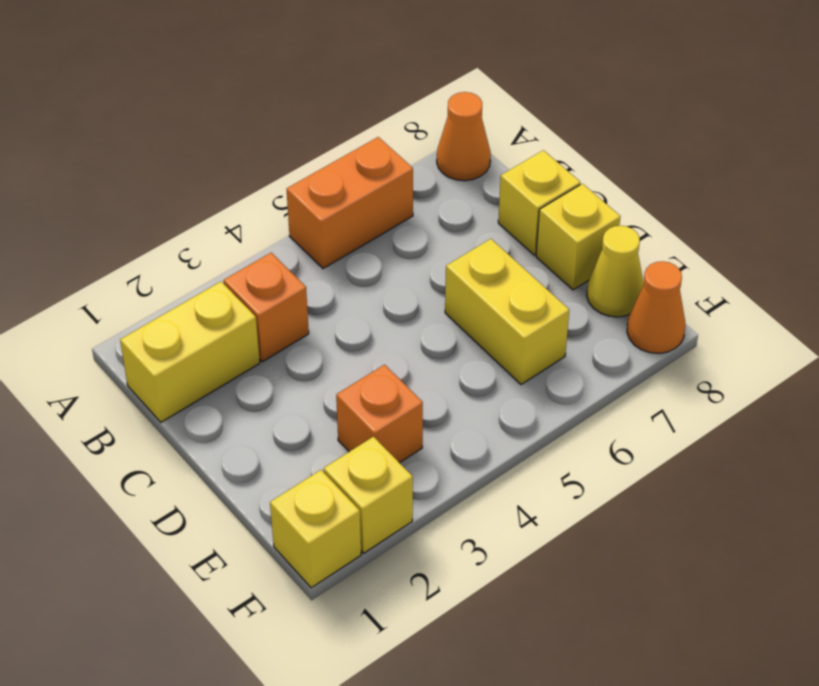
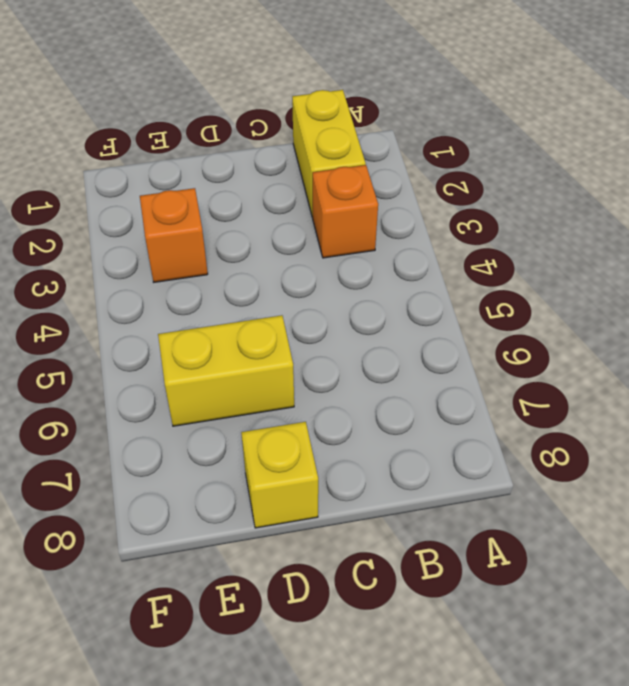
none -> orange brick A5:A6 level 1
none -> orange cone A8 level 1
none -> yellow brick C8 level 1

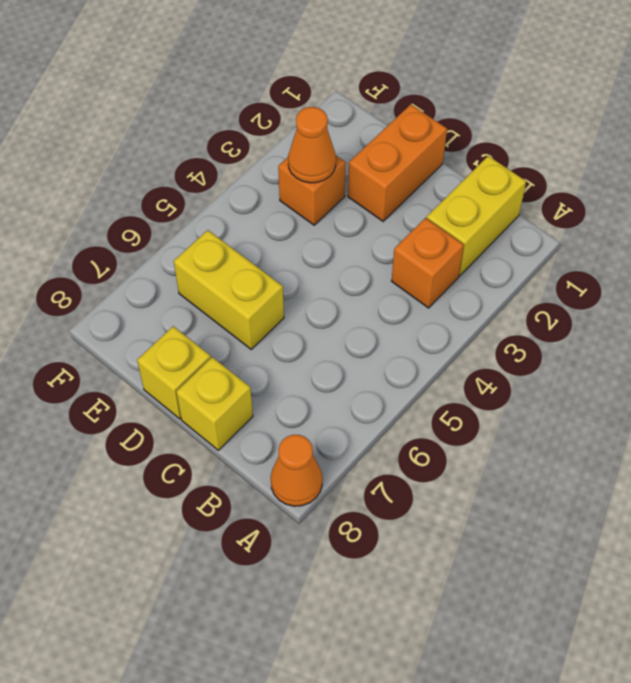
orange brick D1:D2 level 1 -> orange brick A5:A6 level 1
orange cone E3 level 2 -> orange cone F8 level 1
none -> yellow cone E8 level 1
none -> yellow brick F1 level 1
none -> yellow brick F2 level 1

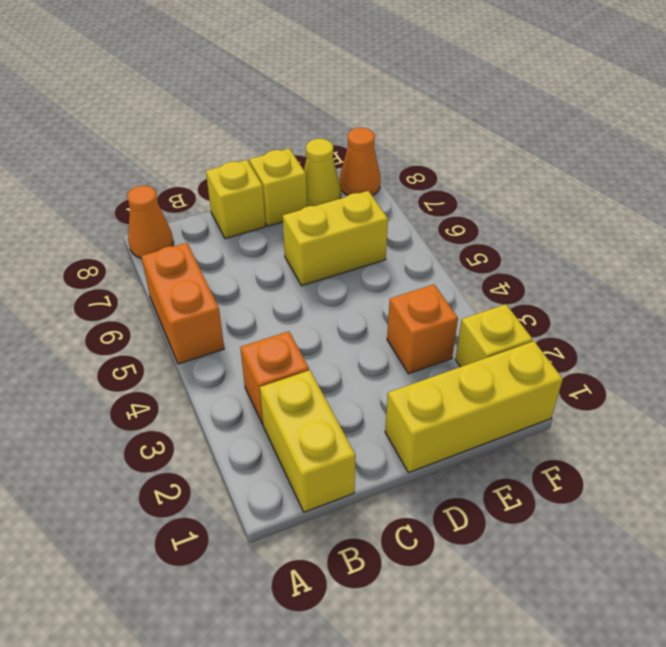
yellow brick D1:F1 level 1 -> yellow brick F1 level 1

